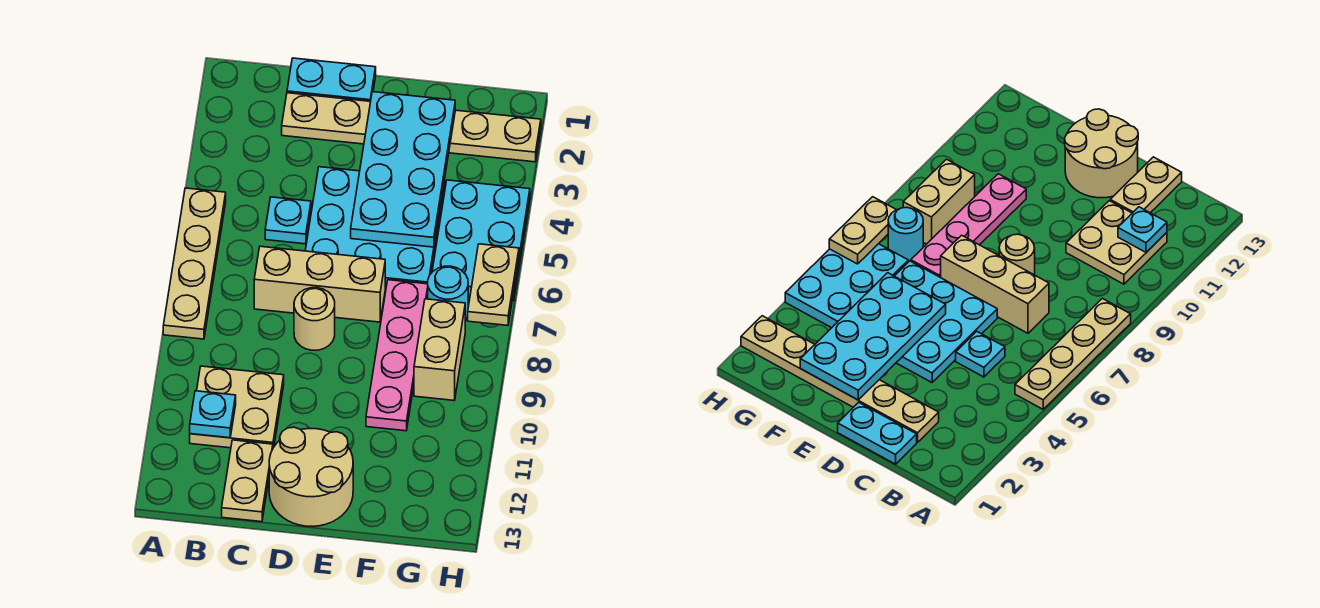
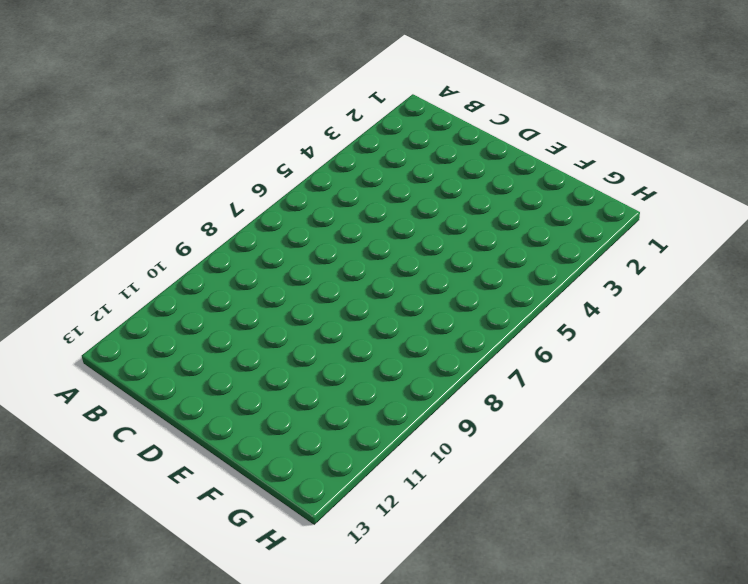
none -> tan plate A5:A8 level 1
none -> tan plate B10:C11 level 1
none -> cyan plate C1:D1 level 1

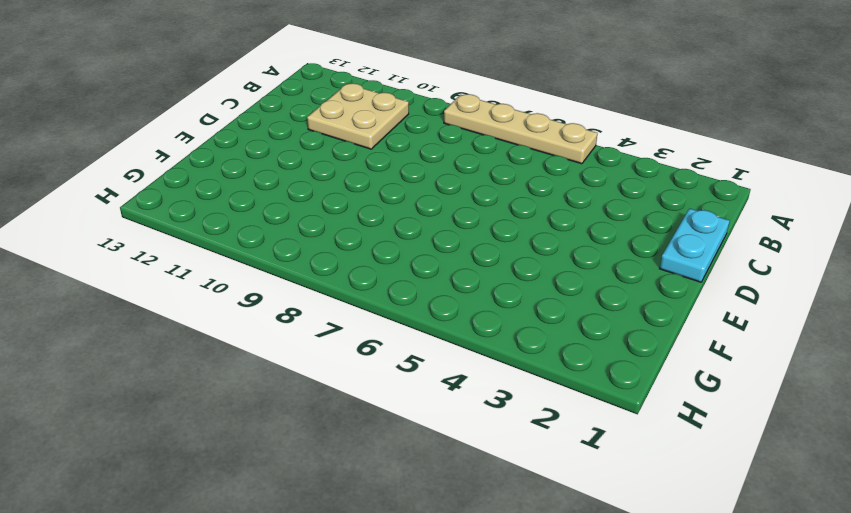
none -> tan plate C2:H2 level 1
none -> cyan plate C5 level 1
none -> tan brick C7:E7 level 1

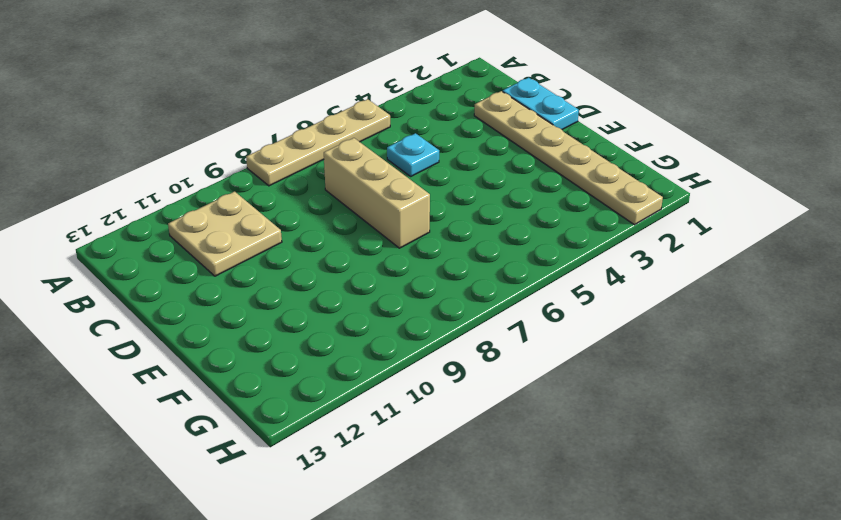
none -> tan plate C12:C13 level 1
none -> cyan plate D4:F6 level 1
none -> tan round brick D8 level 1

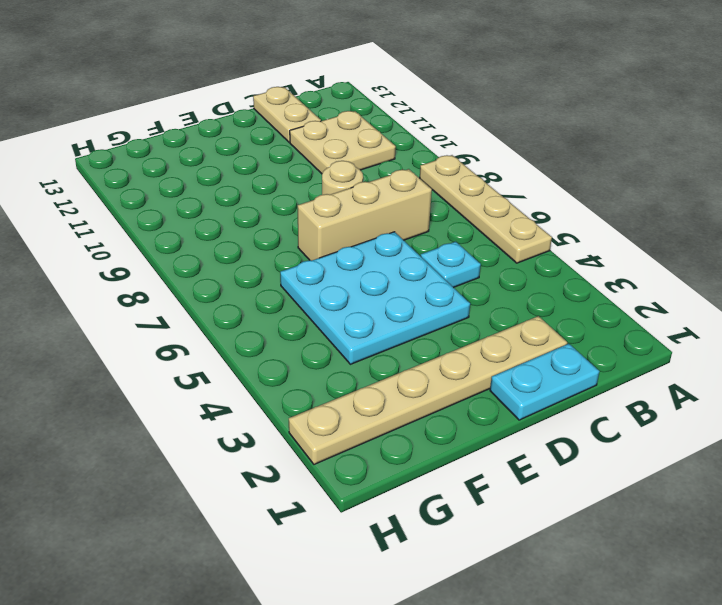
none -> tan round brick D12:E13 level 1
none -> pink plate F7:F10 level 1
none -> cyan plate G4:H6 level 1

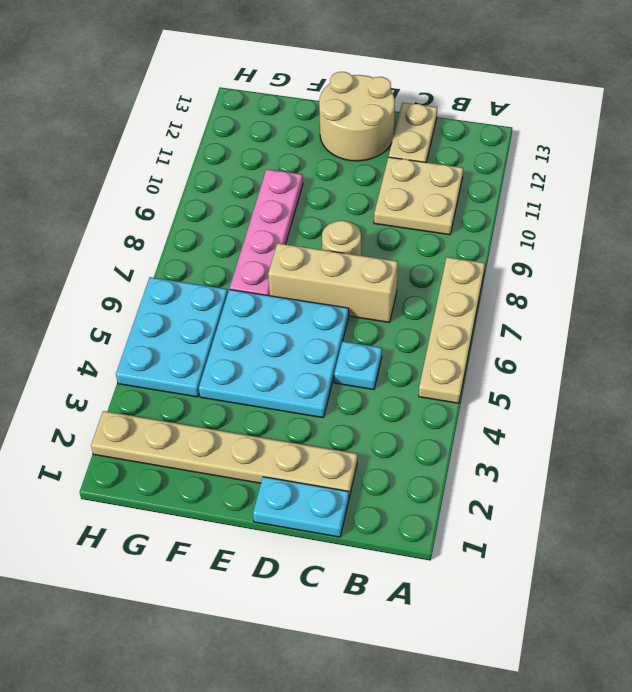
none -> cyan round brick G7 level 1
none -> tan brick G8:G9 level 1
none -> cyan plate B11 level 2

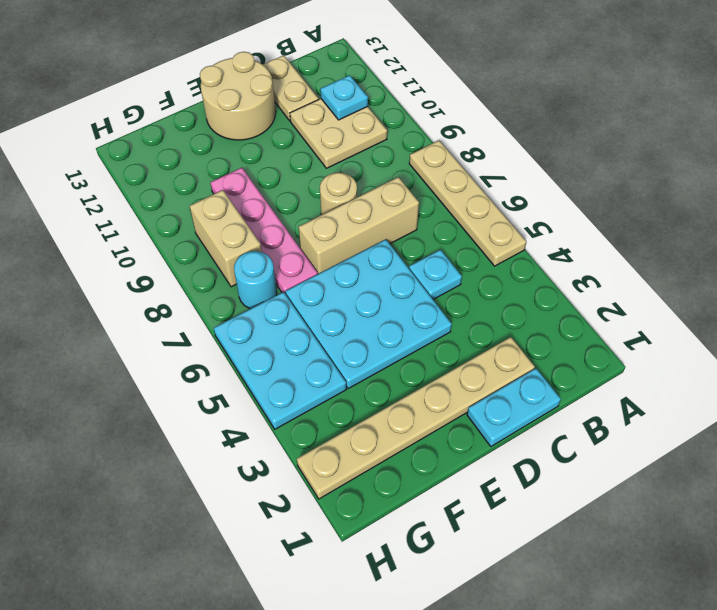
none -> cyan plate E2:F5 level 2
none -> tan plate H6:H7 level 2

